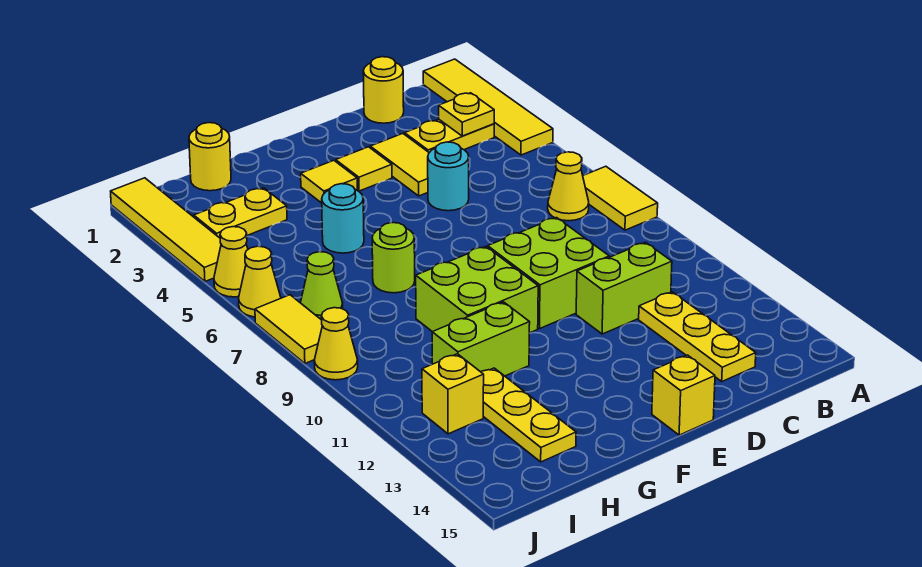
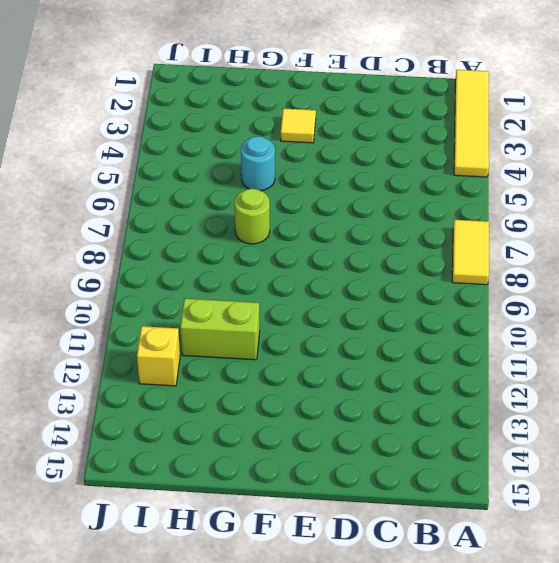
none -> yellow plate B3:C3 level 1
none -> yellow cone B7 level 1
none -> yellow round brick C1 level 1

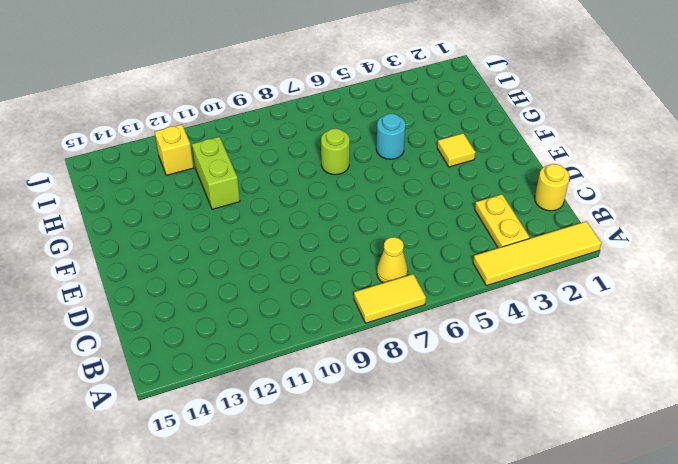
none -> lime brick C11:D11 level 1
none -> yellow plate C12:C14 level 1
none -> yellow tile D3:D4 level 1

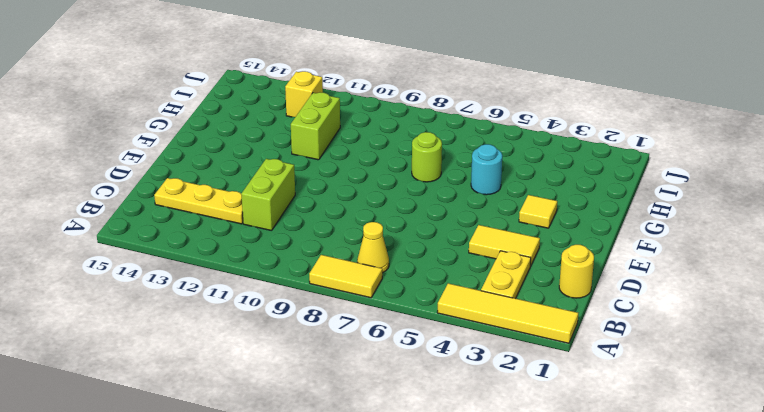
none -> cyan round brick D5 level 1
none -> lime brick D9:E10 level 1
none -> yellow tile E3 level 1

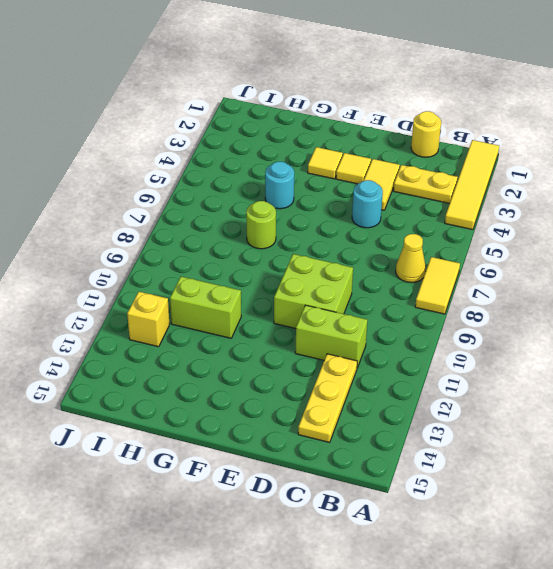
none -> yellow brick E15 level 1
none -> lime brick F9:G10 level 1
none -> yellow round brick H1 level 1

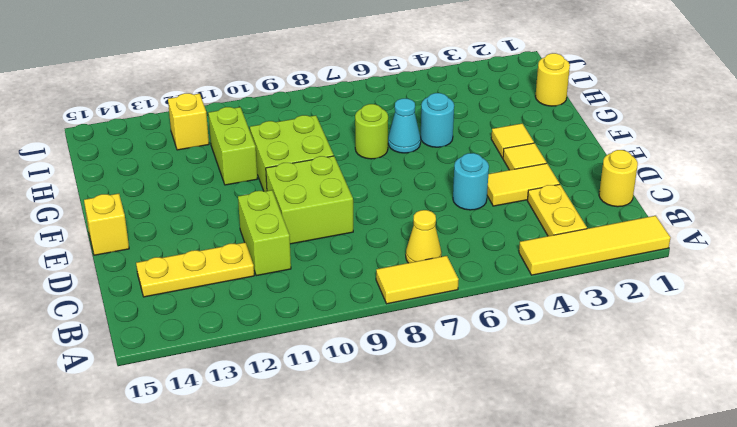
cyan cone G6 level 1 -> none
none -> yellow plate H3:I3 level 1
none -> yellow plate H12:H14 level 1
none -> lime cone I7 level 1

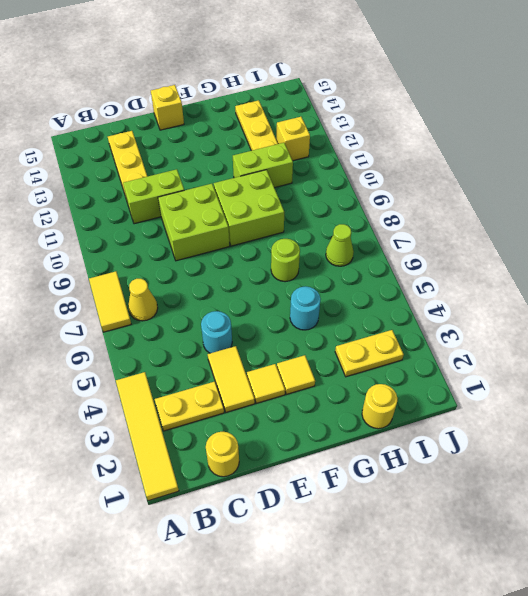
none -> yellow tile J1:J4 level 1
none -> yellow cone J5 level 1
none -> yellow cone J6 level 1

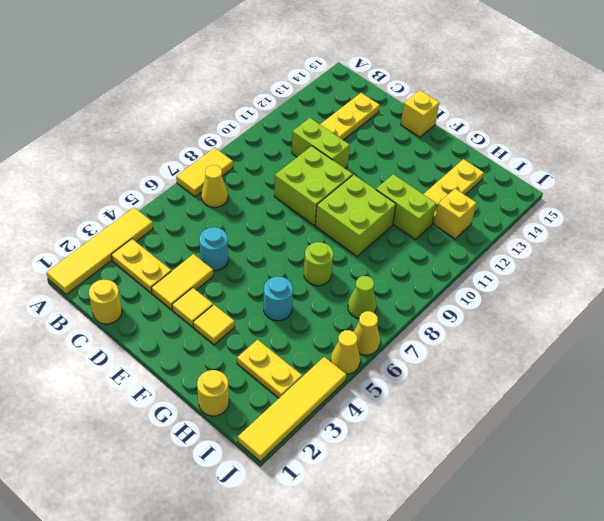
none -> yellow tile J7:J8 level 1
none -> yellow cone J9 level 1
none -> yellow plate B3 level 2

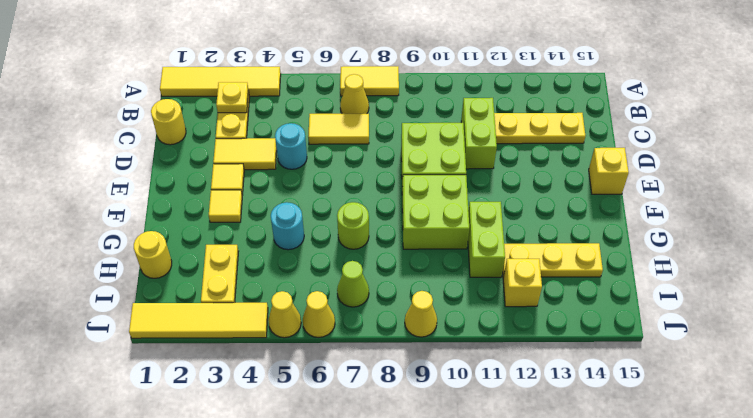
yellow tile C6:C7 level 1 -> yellow tile J7:J8 level 1

